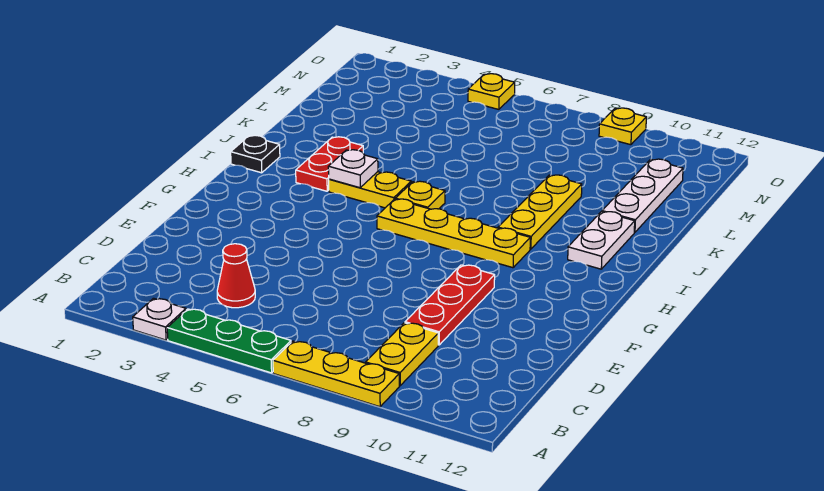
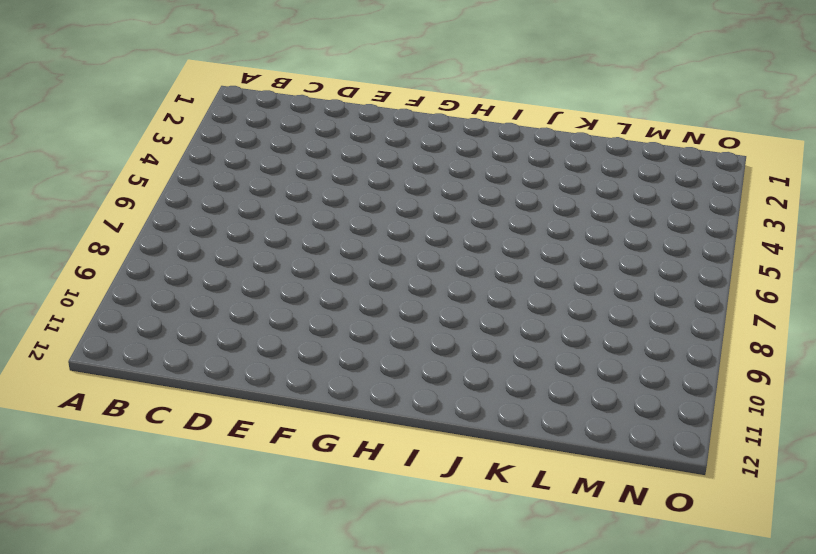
none -> white plate A3 level 1
none -> green plate A4:A6 level 1
none -> yellow plate A7:A9 level 1

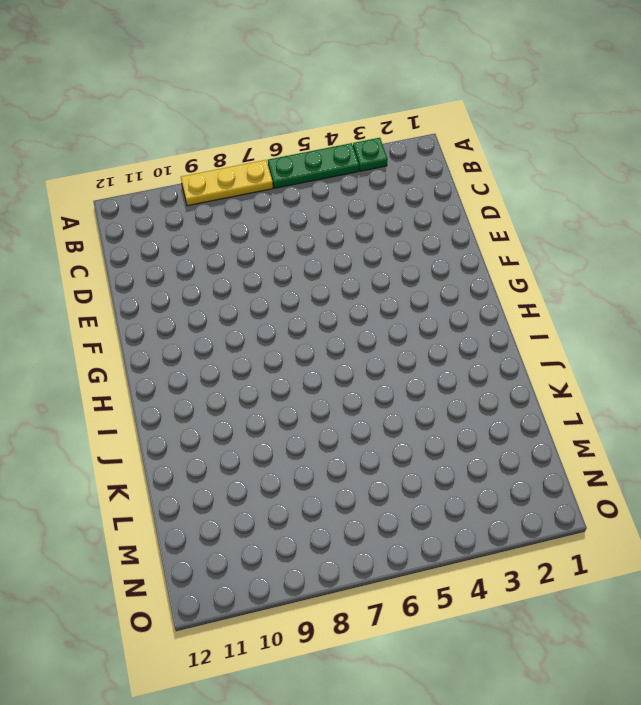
green plate A3 level 1 -> white plate A3 level 1
none -> yellow plate B9:C9 level 1
none -> red cone C4 level 1
none -> red plate D9:F9 level 1

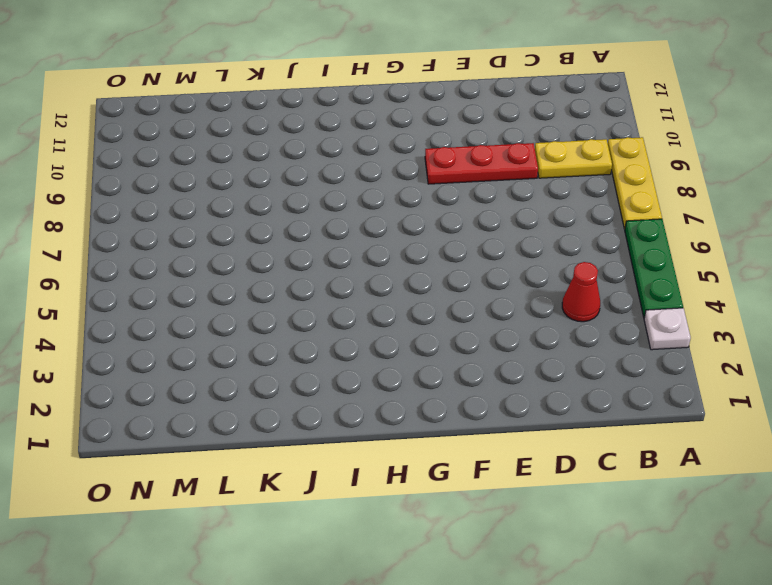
none -> yellow plate H6:H9 level 1
none -> black plate I1 level 1
none -> red plate I3:J3 level 1

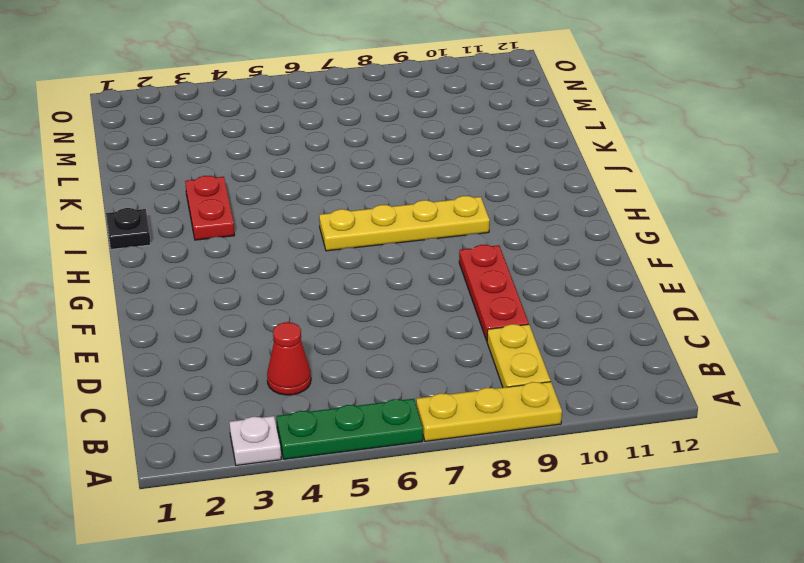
none -> yellow plate I4:I5 level 1
none -> yellow plate I6 level 1
none -> yellow plate I9:K9 level 1

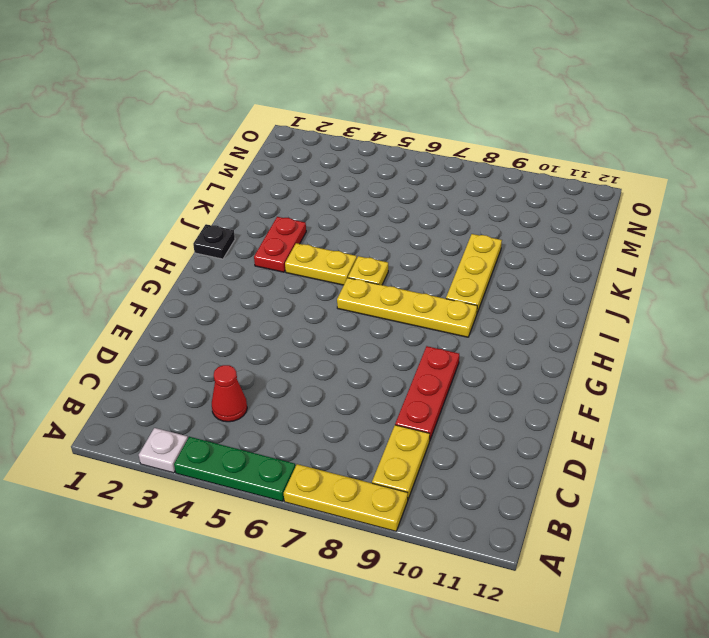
none -> white plate I11:J11 level 1
none -> white plate K11:M11 level 1
none -> yellow plate O5 level 1

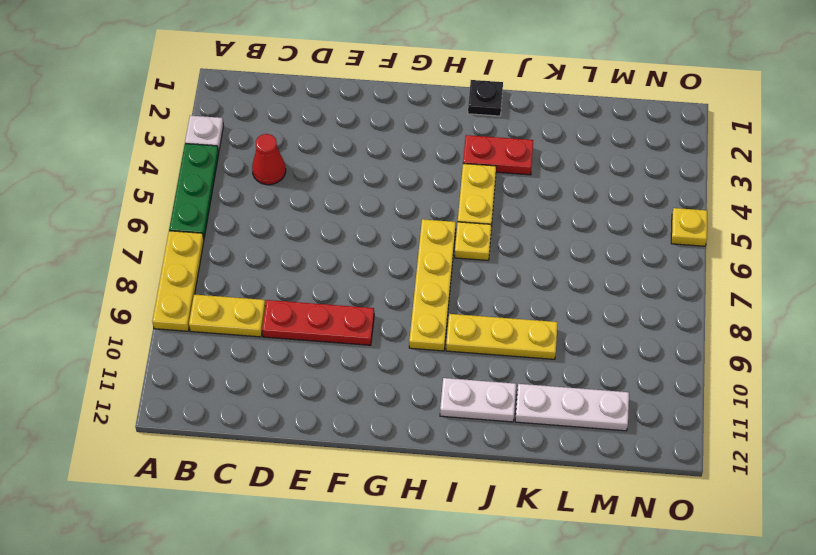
none -> yellow plate O9 level 1
none -> white plate I4 level 2

